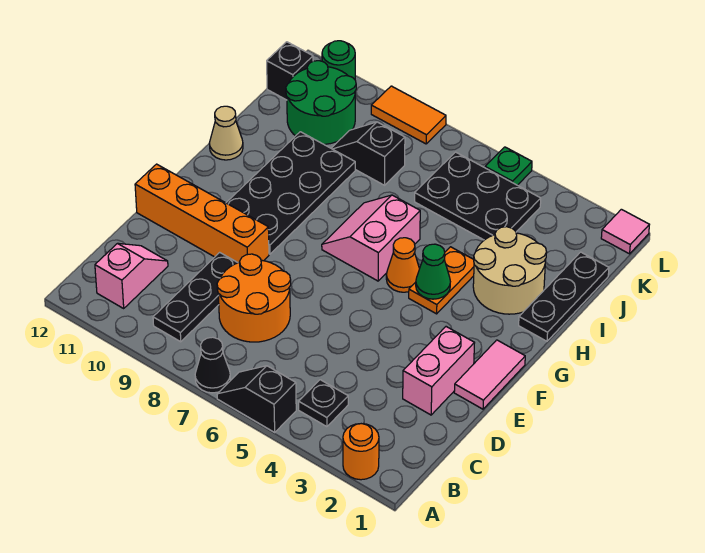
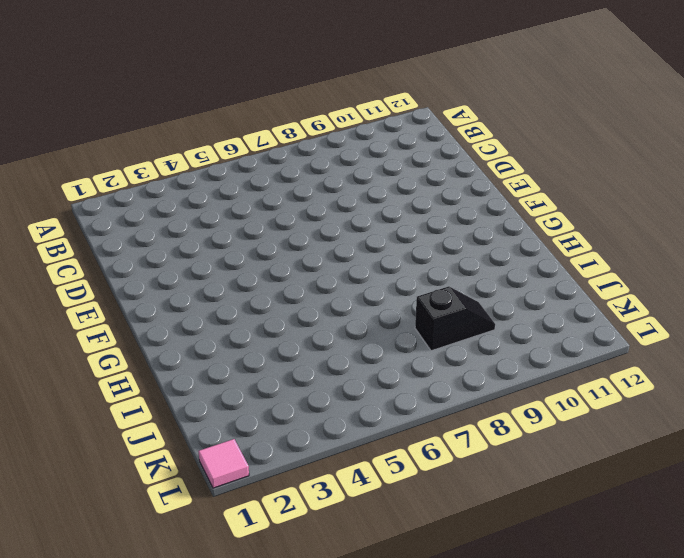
none -> orange round brick A2 level 1
none -> black slope A5:A6 level 1 top 5
none -> black cone A7 level 1

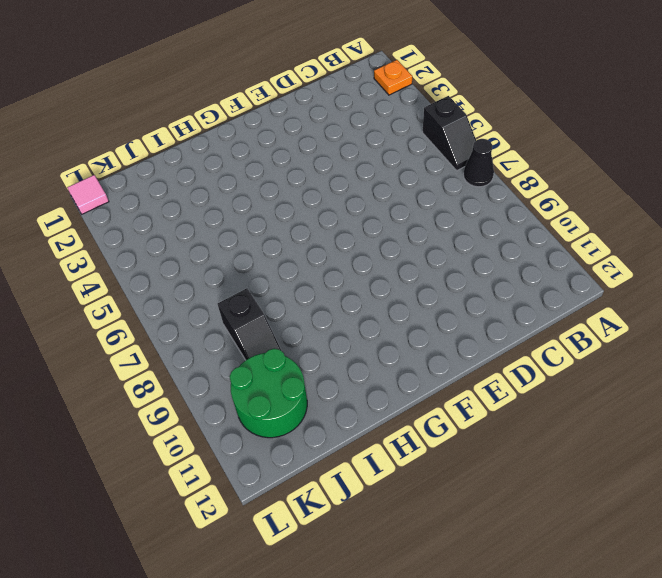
orange plate A2 level 1 -> orange round brick A2 level 1
none -> black plate B4 level 1
none -> black plate B9:D9 level 1
none -> pink slope B11:C11 level 1 top B

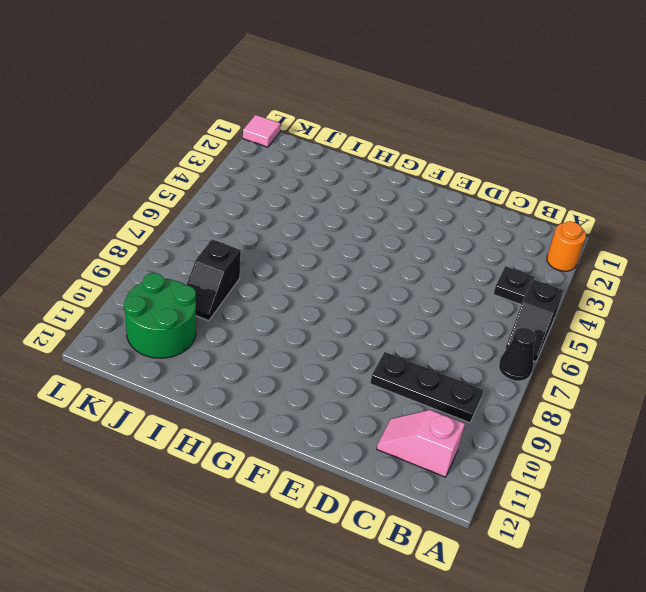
none -> orange round brick C7:D8 level 1
none -> pink brick D2:E2 level 1
none -> pink tile E1:F1 level 1

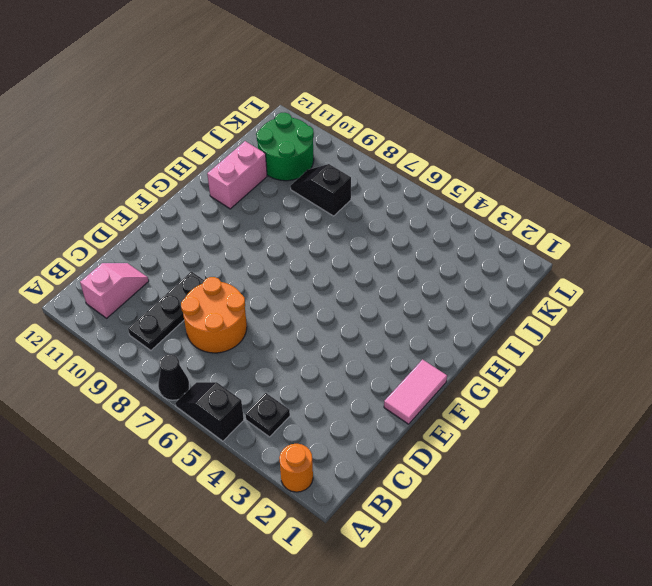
pink brick H11:I11 level 1 -> pink brick D2:E2 level 1
none -> orange brick E9:E12 level 1
none -> black plate F9:I10 level 1
none -> orange plate G4:H4 level 1

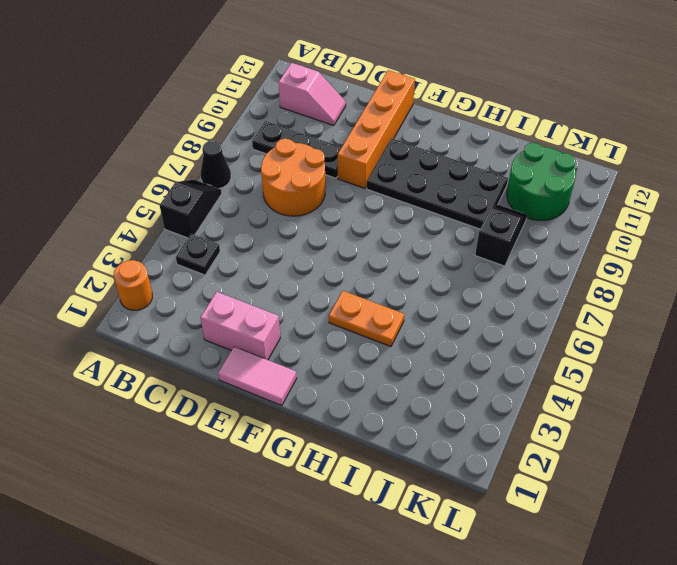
none -> orange cone G5 level 1
none -> pink slope G6:H7 level 1 top 6
none -> black plate H1:J1 level 1

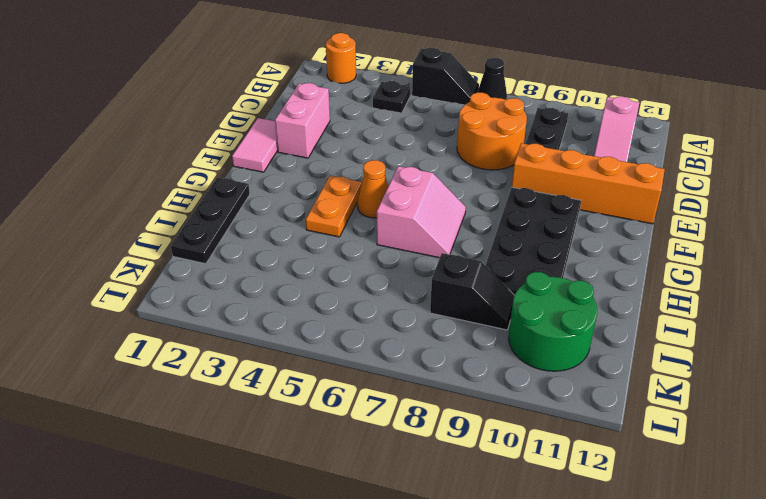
none -> tan round brick H2:I3 level 1
none -> tan cone H12 level 1
none -> black plate J4:K6 level 1

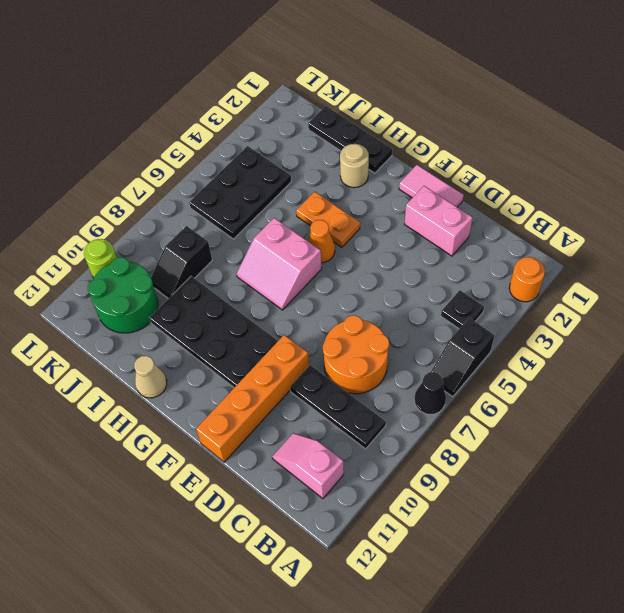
tan round brick H2 level 1 -> tan round brick H2:I3 level 1
lime round brick L10 level 1 -> none
none -> black brick K12 level 1
none -> pink tile L1 level 1
none -> green plate L5 level 1

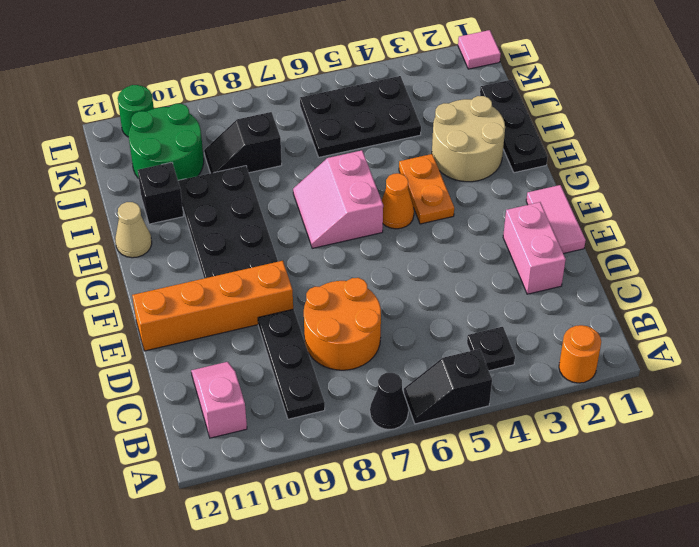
black brick I11 level 1 -> black brick K12 level 1
none -> green plate L5 level 1
none -> orange tile L8:L9 level 1
none -> green cone G4 level 2

